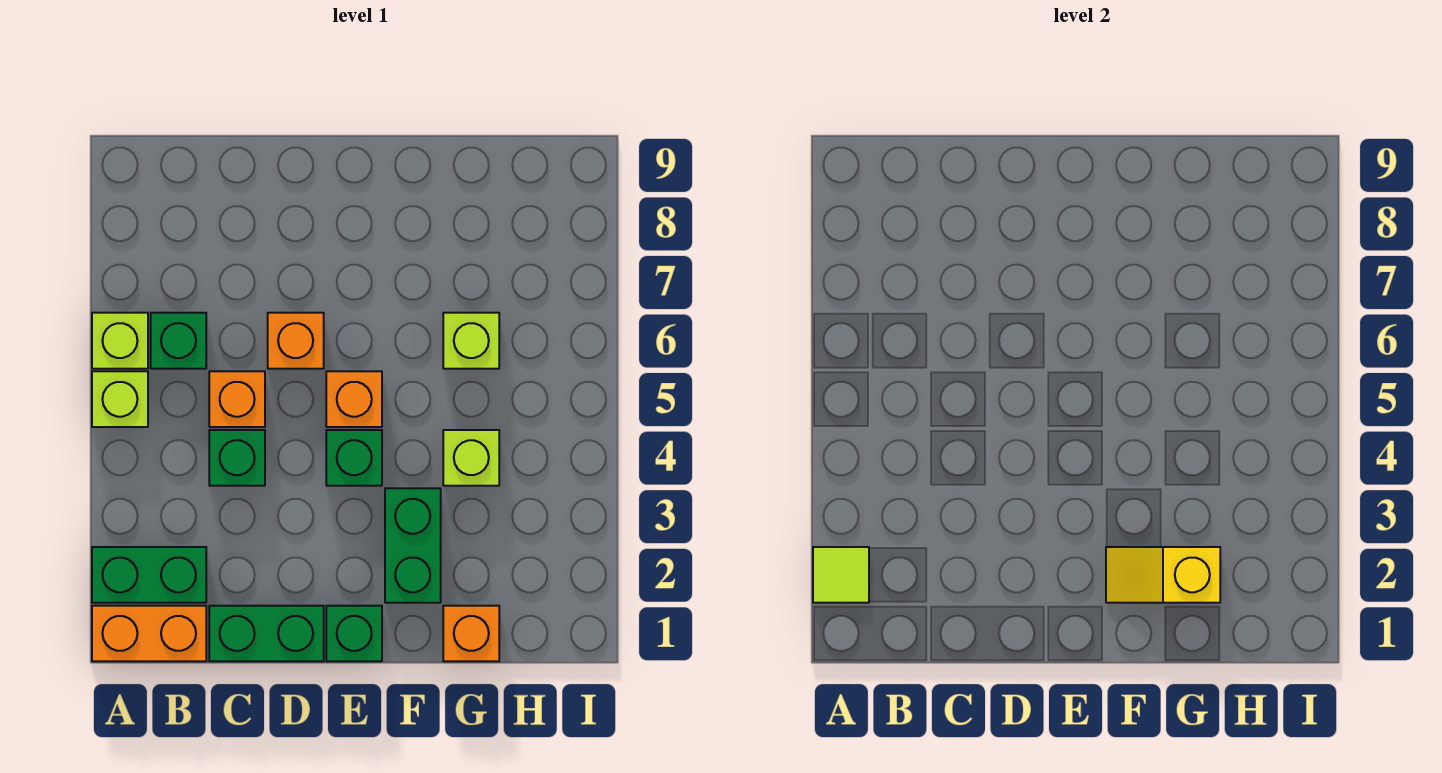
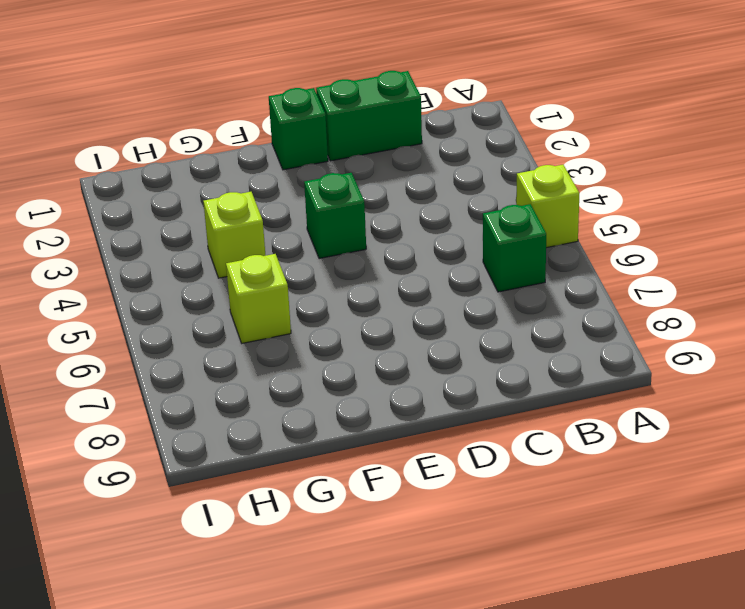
none -> orange brick A1:B1 level 1
none -> green brick A2:B2 level 1
none -> lime brick A6 level 1

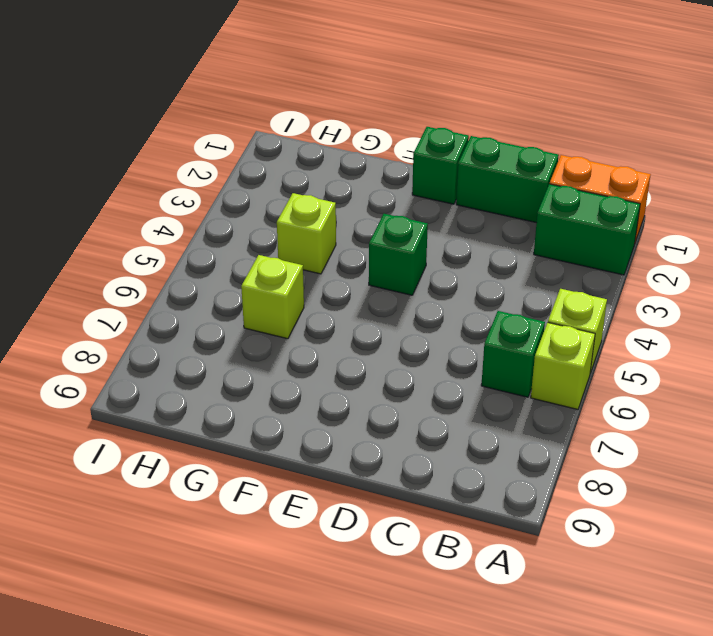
none -> green brick C4 level 1
none -> orange brick C5 level 1
none -> orange brick D6 level 1

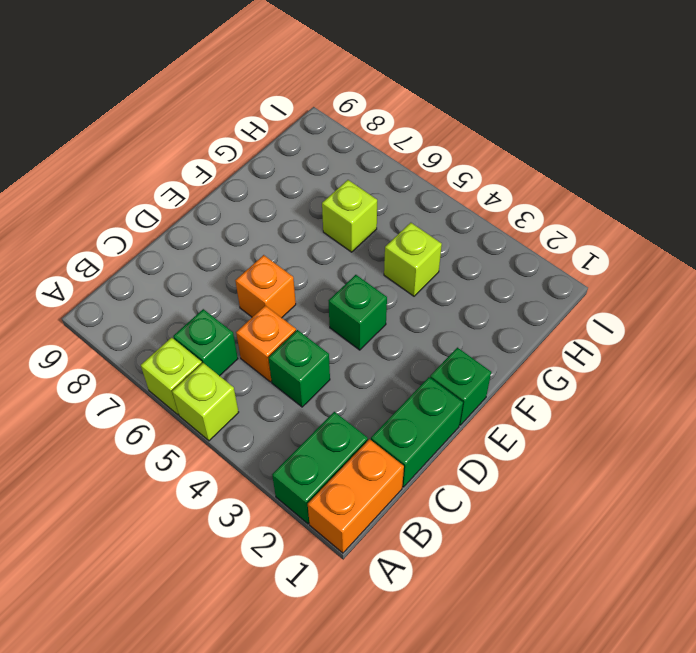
none -> orange brick E5 level 1
none -> green brick F2:F3 level 1
none -> orange brick G1 level 1

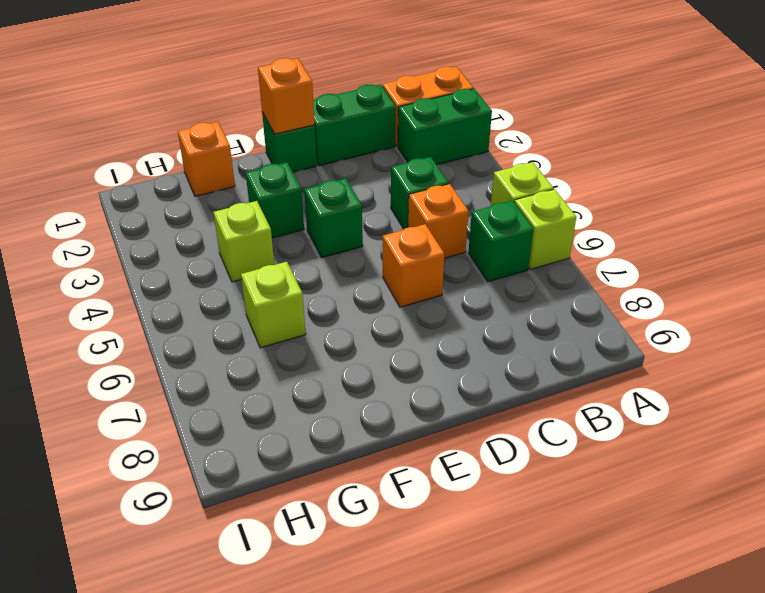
orange brick E1 level 2 -> orange brick E5 level 1
green brick F3 level 1 -> green brick F2:F3 level 1
none -> lime tile A2 level 2
none -> yellow slope F2:G2 level 2 top G

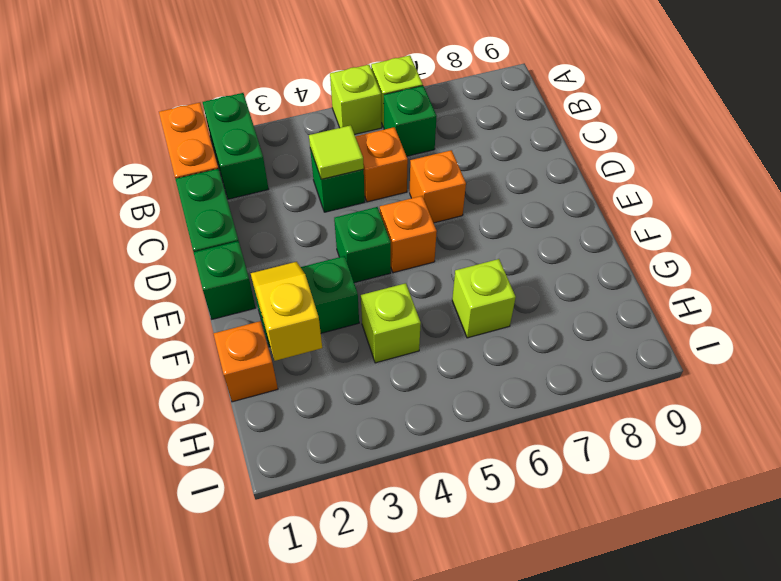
lime tile C4 level 2 -> lime tile A2 level 2

